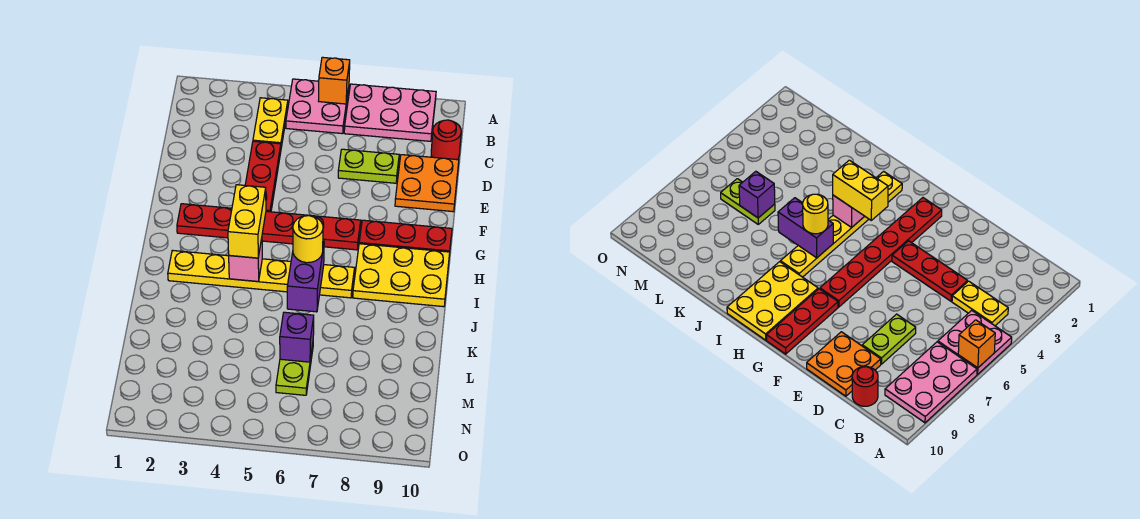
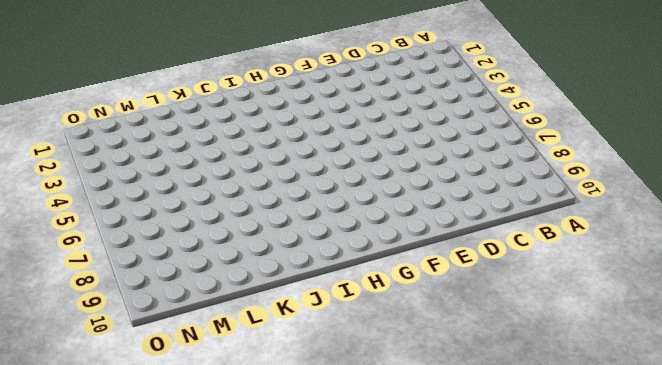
none -> pink plate A5:B6 level 1
none -> pink plate A7:B9 level 1
none -> yellow plate B4:C4 level 1

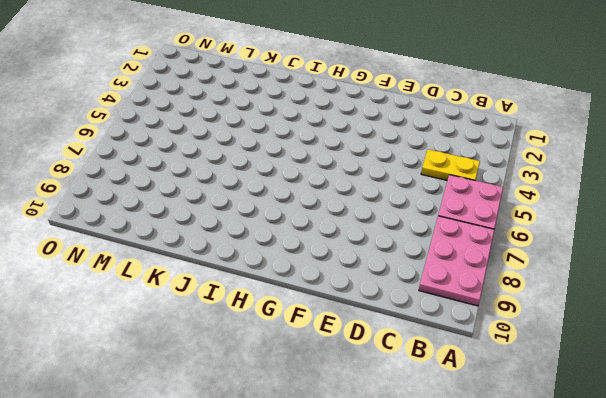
none -> red round brick C10 level 1
none -> red plate D4:F4 level 1
none -> lime plate D7:D8 level 1

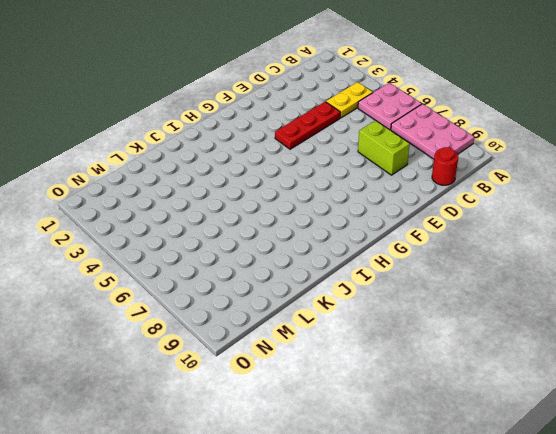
lime brick D7:D8 level 1 -> lime plate D7:D8 level 1
none -> orange plate D9:E10 level 1
none -> red plate G2:G7 level 1
none -> red plate G8:G10 level 1

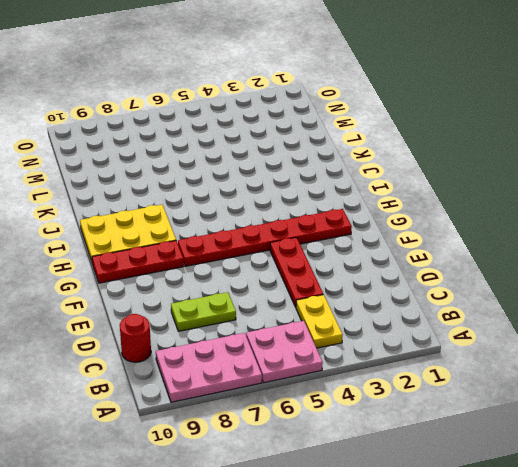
none -> orange plate D9:E10 level 1
none -> yellow plate I2:I7 level 1
none -> lime plate L6:M6 level 1

